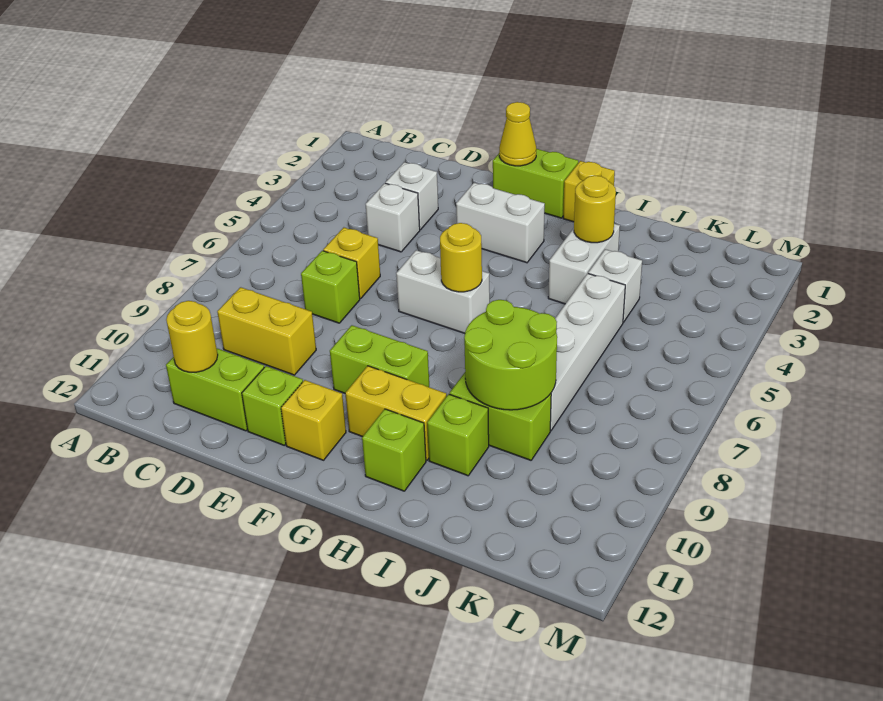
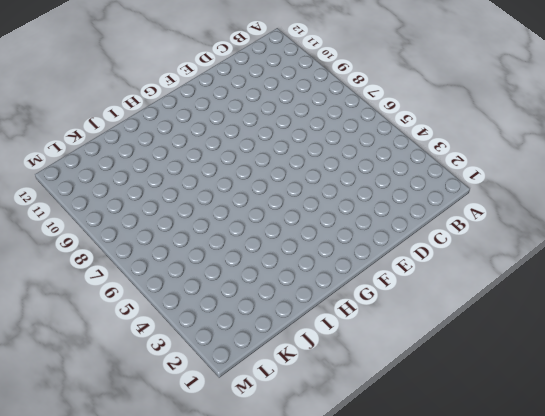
none -> yellow brick C9:D9 level 1
none -> lime brick C11:D11 level 1
none -> white brick D3 level 1

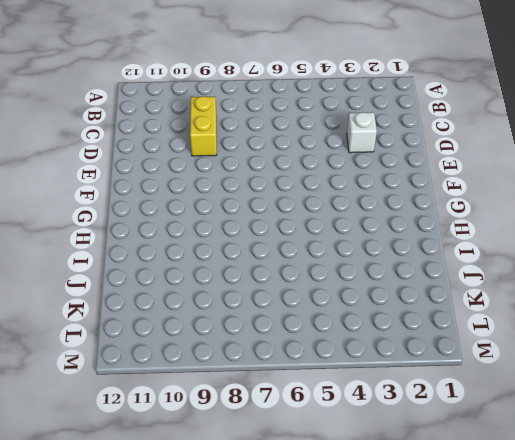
none -> lime brick C11:D11 level 1
none -> white brick D4 level 1
none -> yellow brick D6 level 1

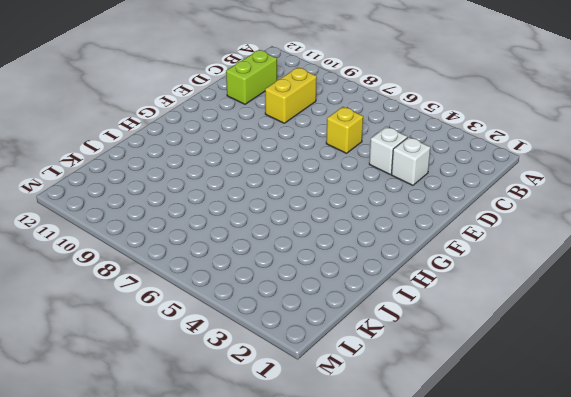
none -> lime brick D7 level 1
none -> lime brick E11 level 1
none -> lime brick F1:G1 level 1

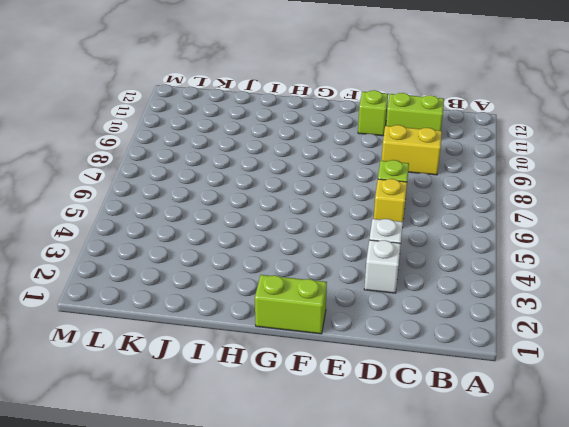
none -> white brick F3:G3 level 1
none -> white brick F6:G6 level 1
none -> lime brick F9:G9 level 1

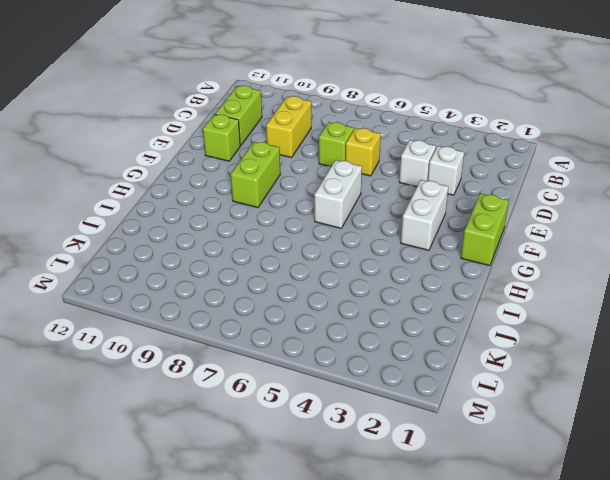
none -> yellow brick F11 level 1
none -> yellow brick G10:H10 level 1
none -> yellow brick H1 level 1

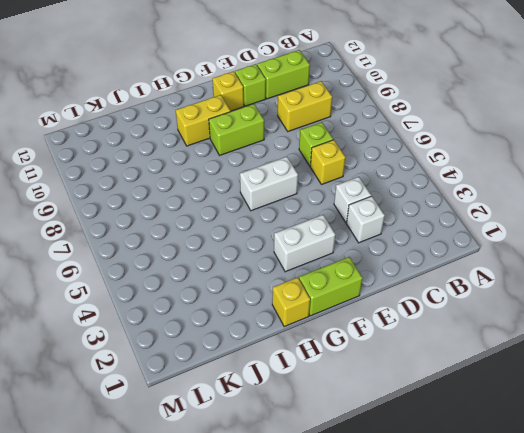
none -> lime brick H11 level 1
none -> white brick I3:I4 level 1
none -> lime brick I9:J9 level 1

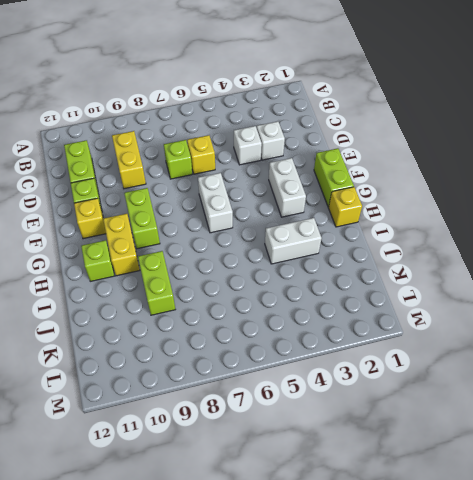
none -> lime brick I10 level 1
none -> white brick J4 level 1
none -> white brick J5:J8 level 1

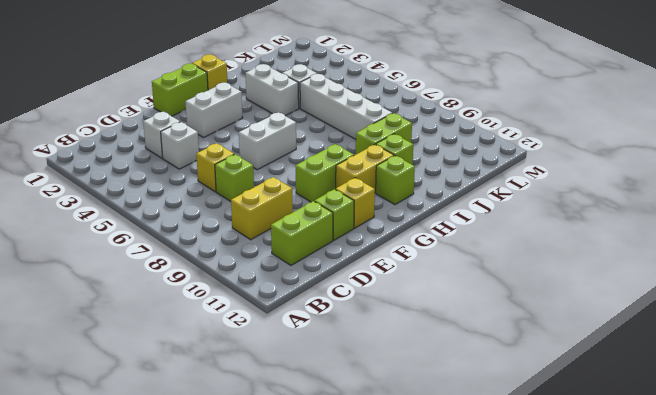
none -> yellow round brick C11 level 2
none -> yellow cone F1 level 2
none -> yellow round brick G6 level 2

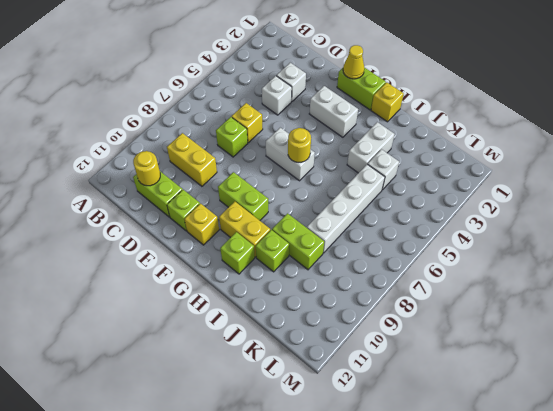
none -> yellow round brick I3 level 2
none -> lime round brick I8:J9 level 2

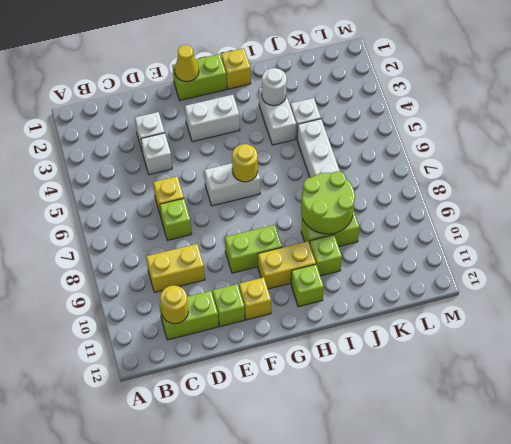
white round brick I3 level 2 -> yellow round brick I3 level 2

